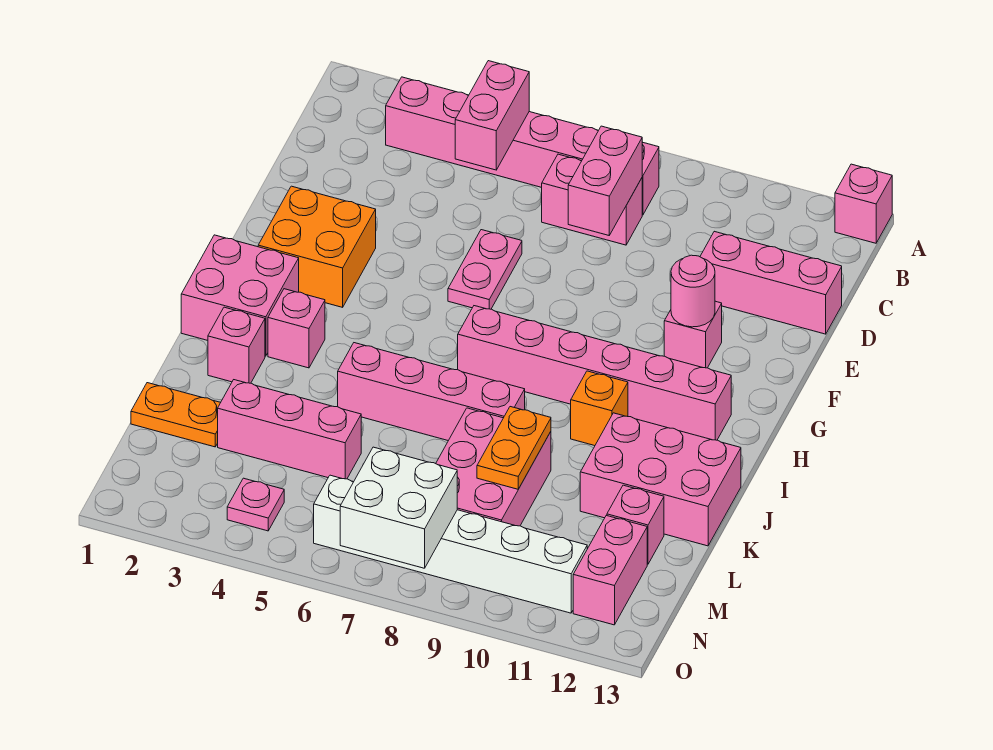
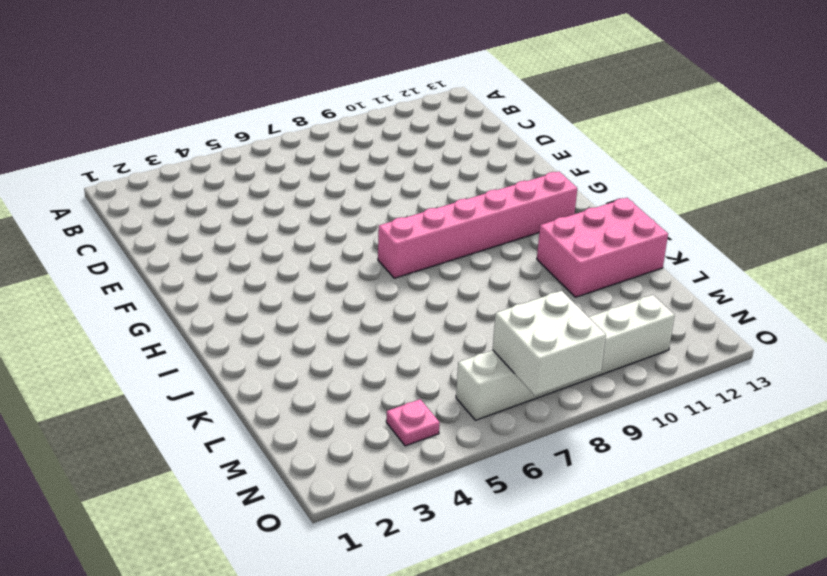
none -> pink brick A13 level 1
none -> pink brick B3:B8 level 1
none -> pink brick C7:C8 level 1

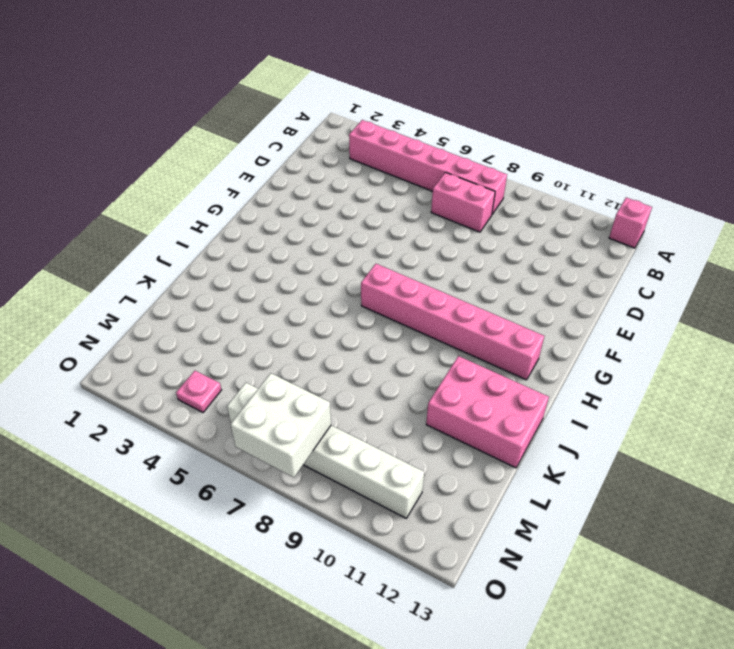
none -> pink brick D11:D13 level 1
none -> pink plate E6:F6 level 1
none -> orange brick F2:G3 level 1

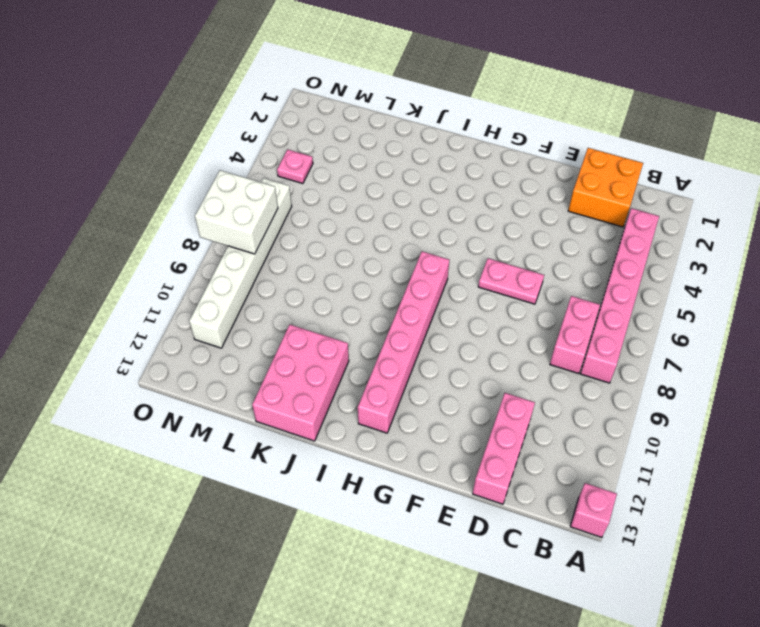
orange brick C1:D2 level 1 -> orange brick F2:G3 level 1
none -> pink brick F11 level 1
none -> pink brick H1:I2 level 1
none -> pink brick I3 level 1

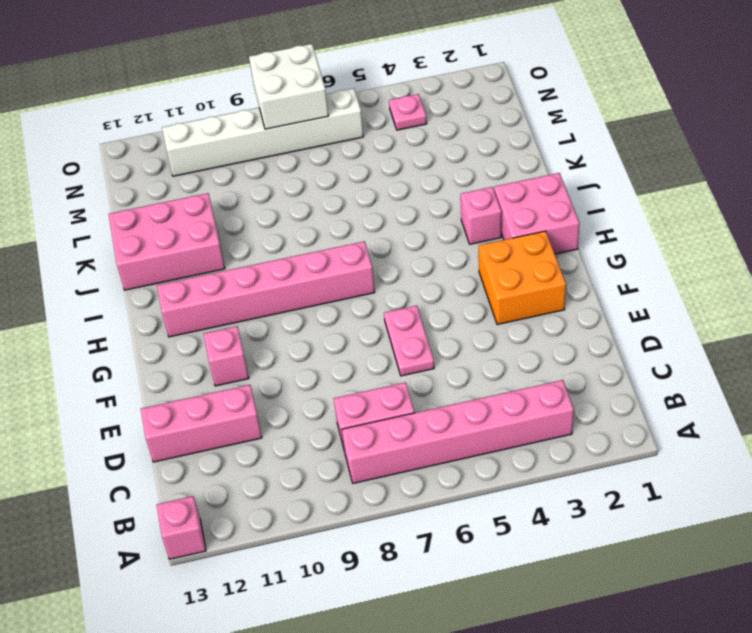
none -> orange brick I10 level 1
none -> pink brick J2 level 1
none -> pink brick J5:J8 level 1

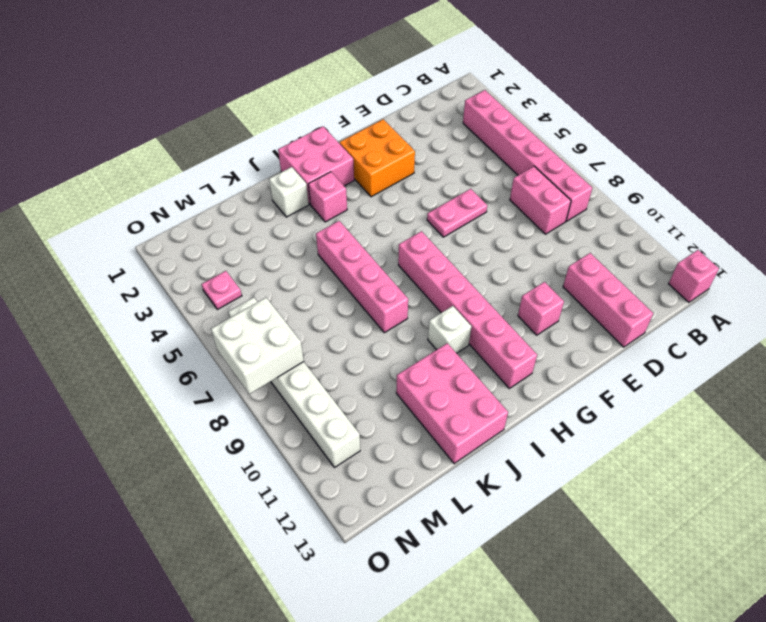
white brick I10 level 1 -> orange brick I10 level 1
white brick J2 level 1 -> pink brick J2 level 1
none -> pink brick K8:M9 level 1
none -> orange plate L1:L2 level 1
none -> pink brick L3:L5 level 1

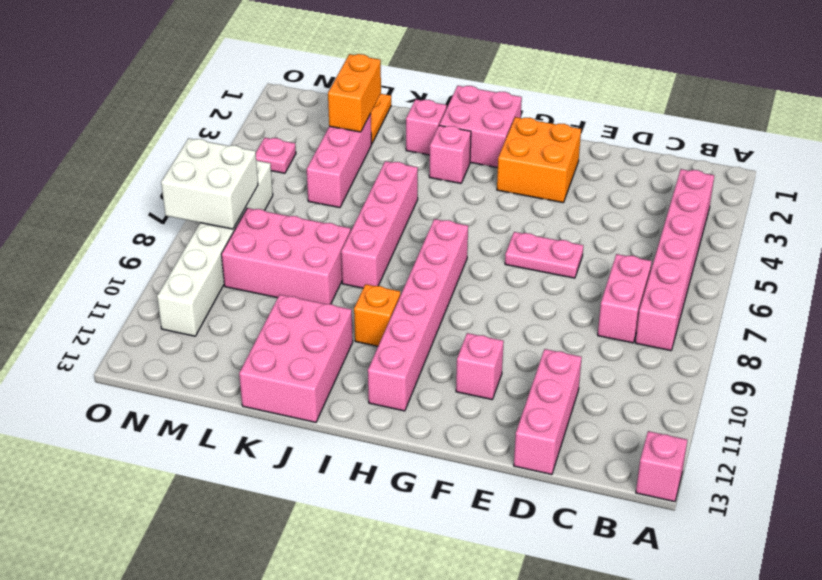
orange brick L2:L3 level 2 -> none
none -> pink brick L12 level 1
none -> pink brick M12:N12 level 1
none -> pink brick B5:C5 level 2

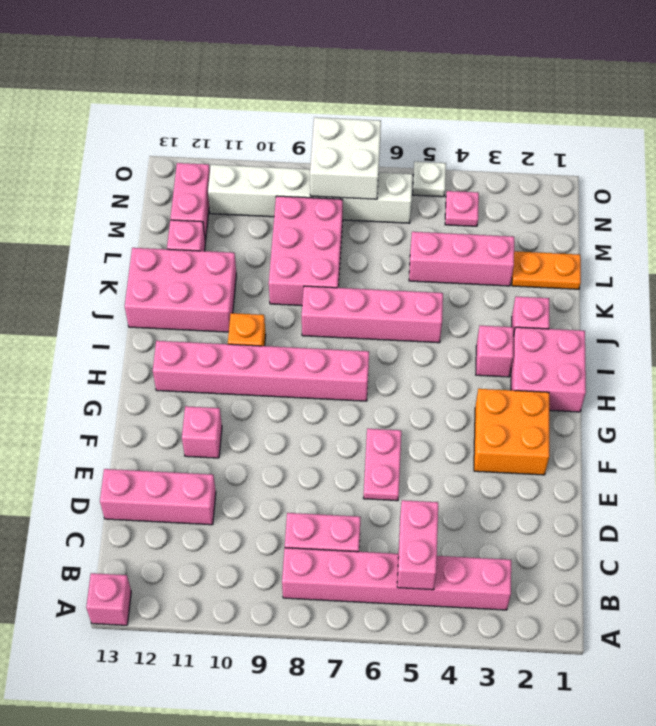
white plate O5 level 1 -> none
none -> pink brick C8:D8 level 2
none -> pink round brick F11 level 2
none -> orange plate K9:L9 level 2

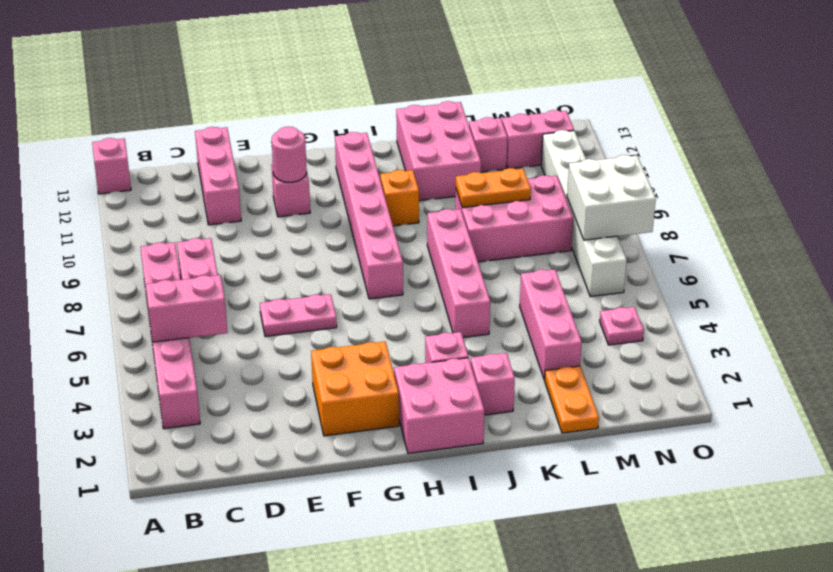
none -> pink brick C8:D8 level 2

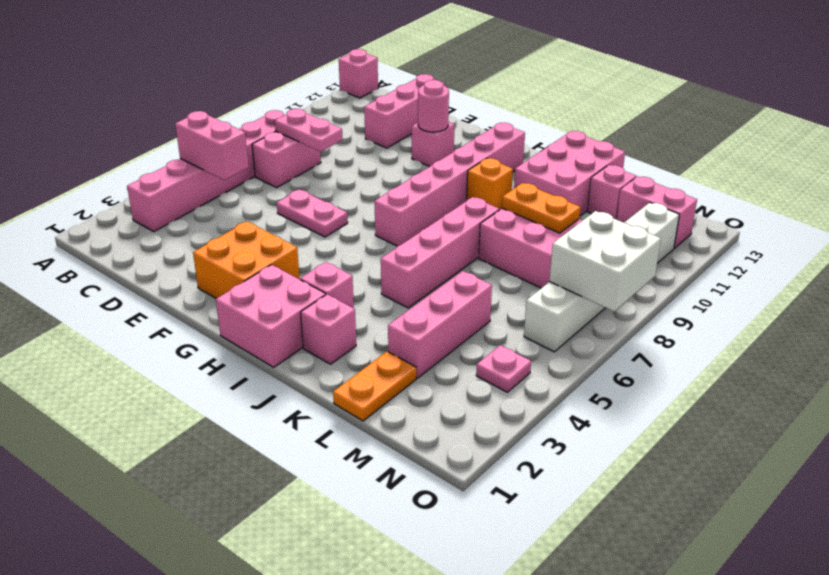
pink plate C8:D8 level 2 -> pink brick C8:D8 level 2

